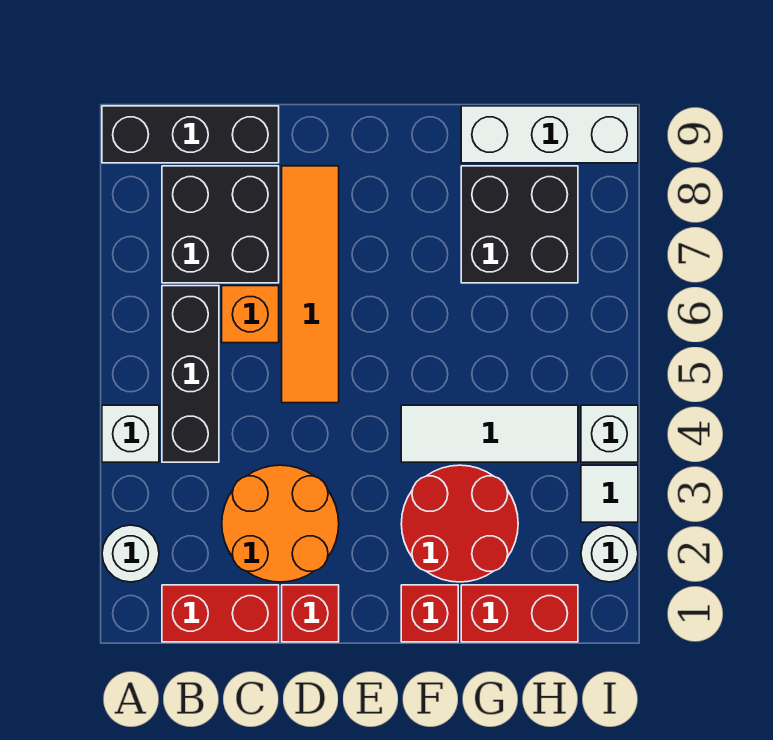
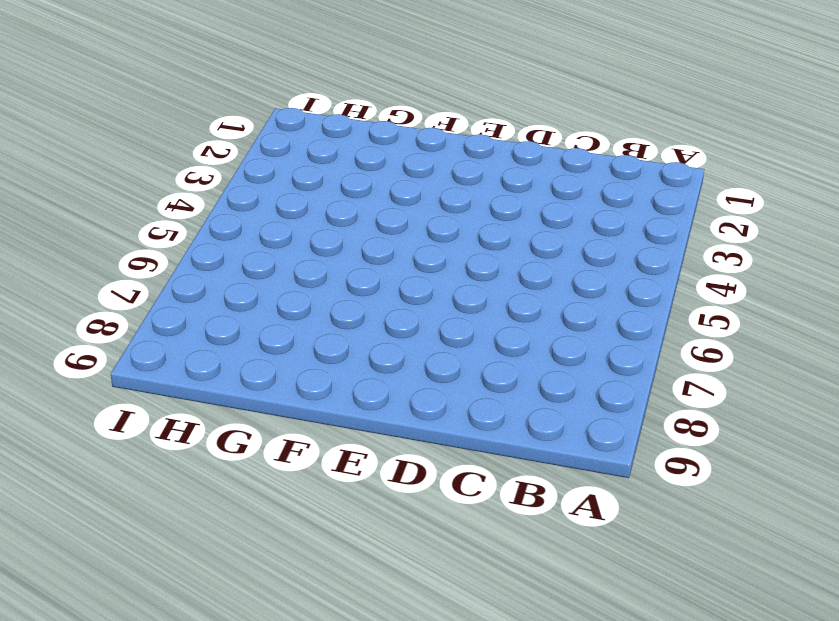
none -> white round brick A2 level 1
none -> white brick A4 level 1
none -> black brick A9:C9 level 1

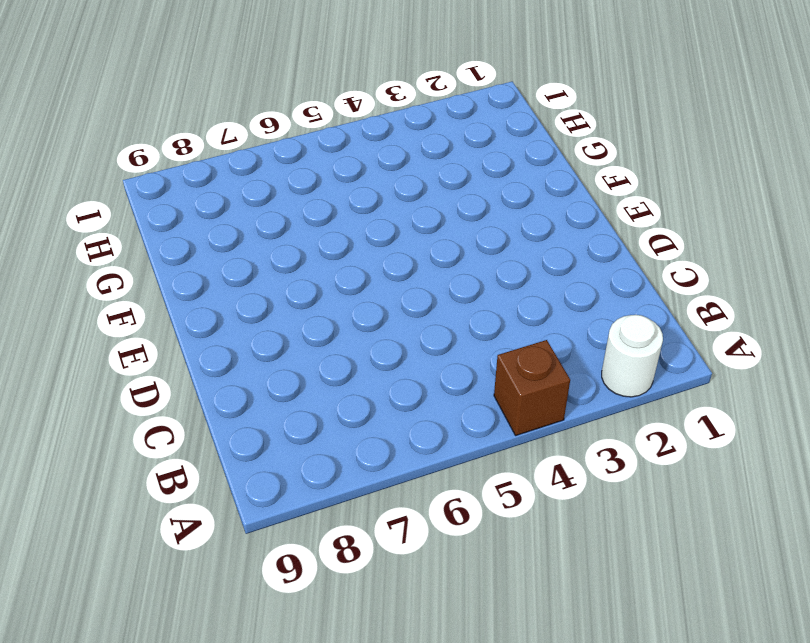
brown brick A4 level 1 -> white brick A4 level 1
none -> black brick A9:C9 level 1
none -> red brick B1:C1 level 1
none -> black brick B4:B6 level 1

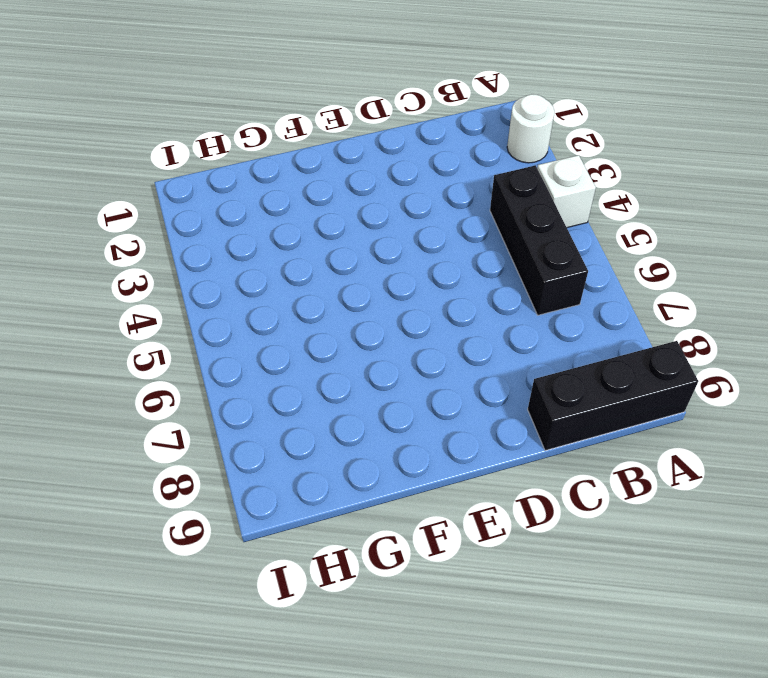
none -> red brick B1:C1 level 1
none -> black brick B7:C8 level 1
none -> orange round brick C2:D3 level 1

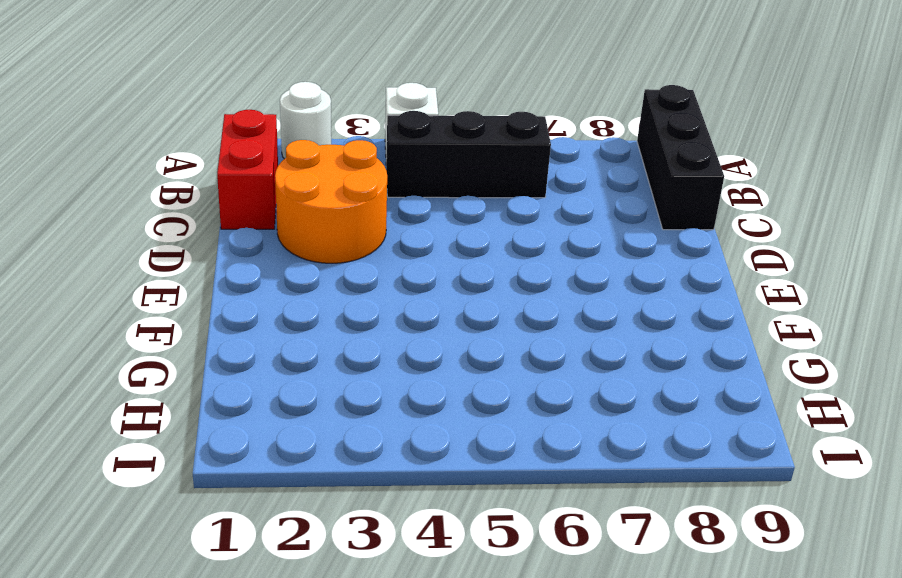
none -> black brick B7:C8 level 1
none -> orange brick C6 level 1
none -> red brick D1 level 1

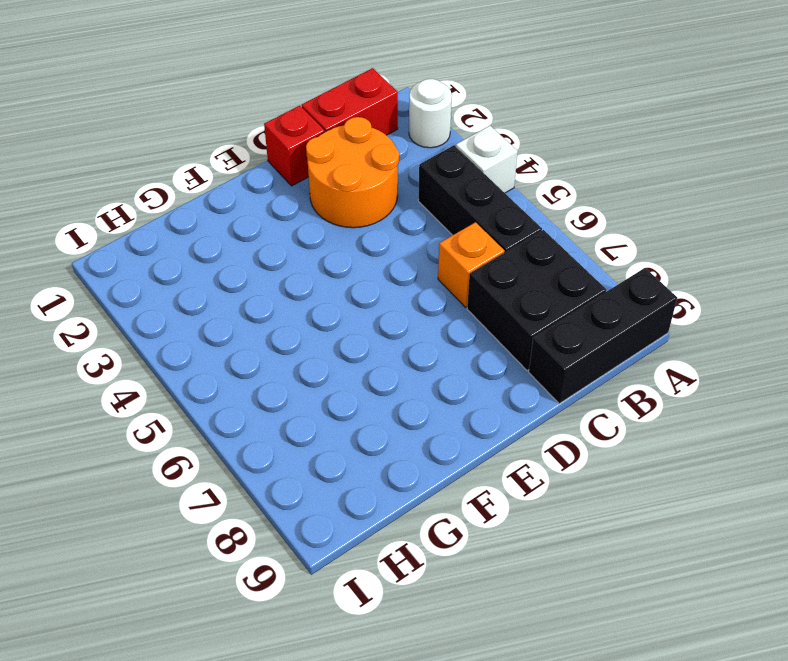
none -> orange tile D5:D8 level 1
none -> red brick F1 level 1
none -> red round brick F2:G3 level 1

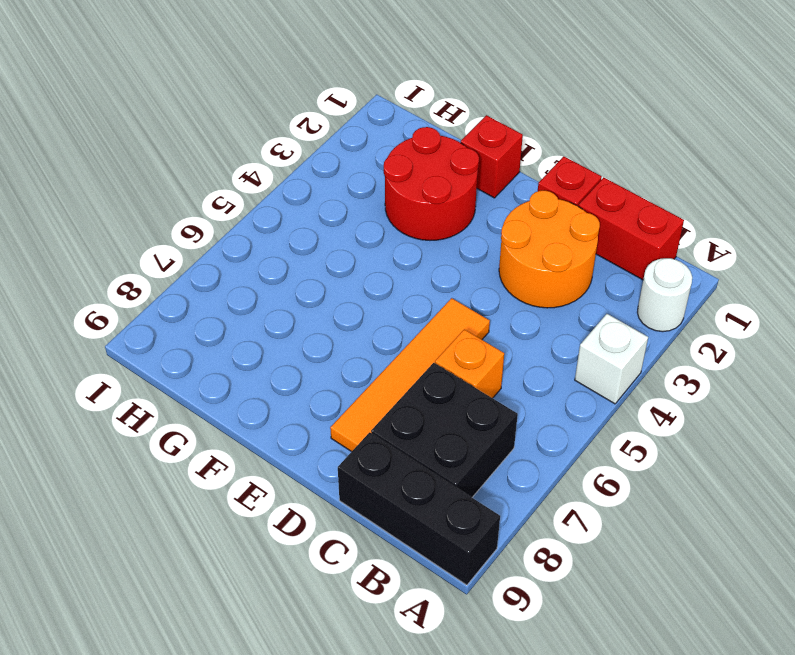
none -> black brick B4:B6 level 1
none -> white tile F4:H4 level 1
none -> red brick G1:H1 level 1

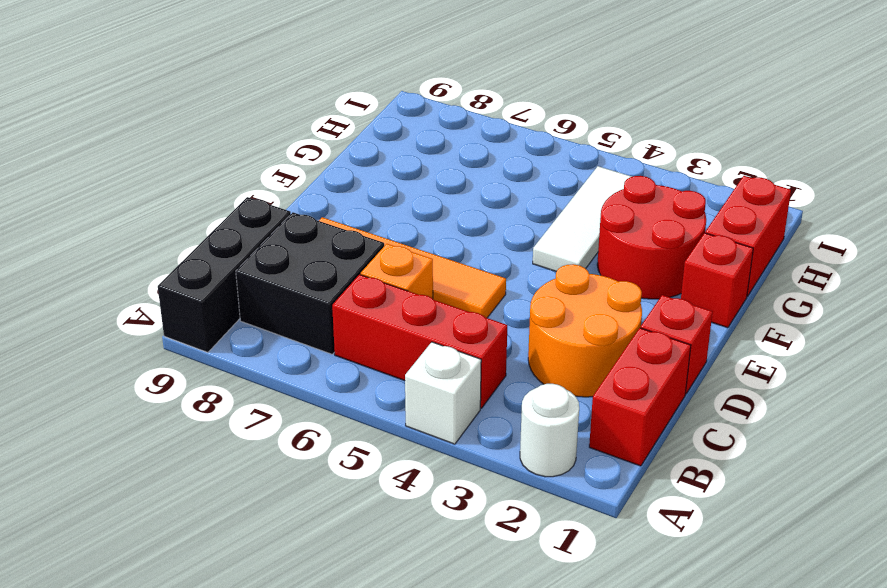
red brick B4:B6 level 1 -> black brick B4:B6 level 1
none -> black brick G7:H8 level 1
none -> white brick G9:I9 level 1
none -> white round brick I2 level 1

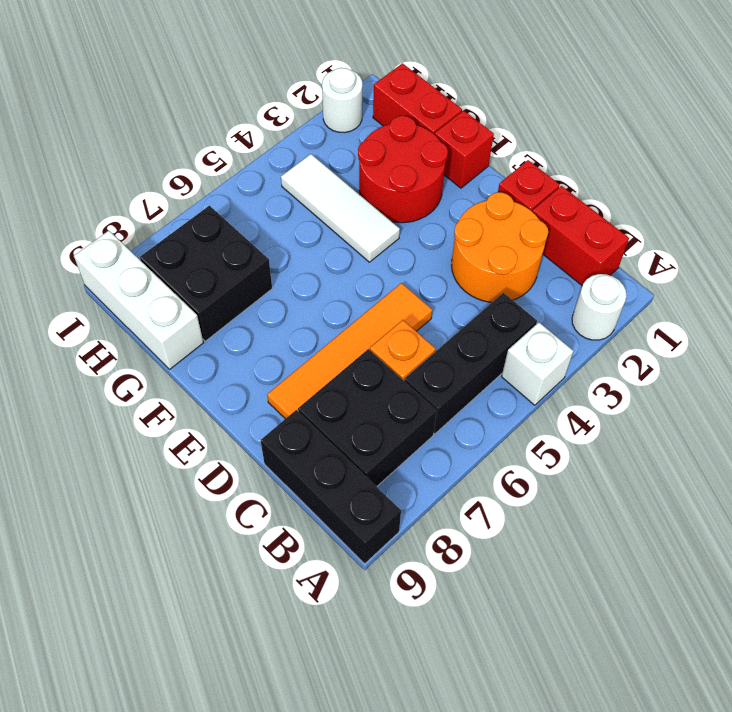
none -> white tile I3 level 1
none -> white brick I4 level 1

